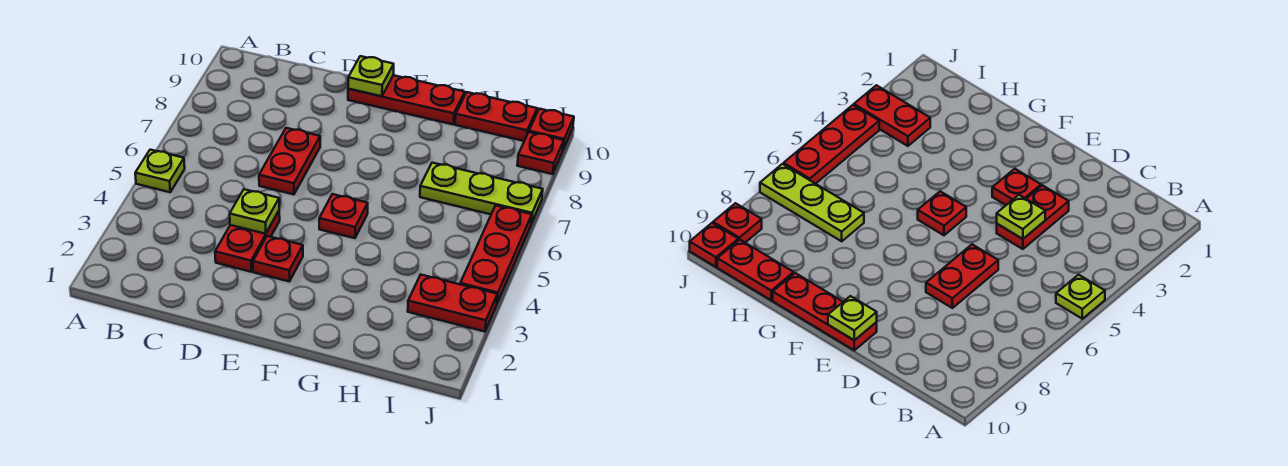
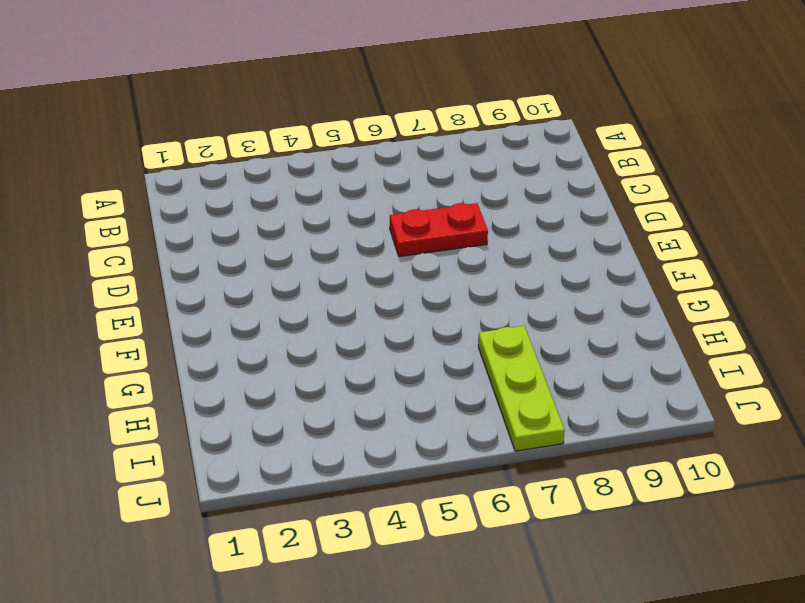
none -> lime plate A5 level 1
none -> red plate D3:D4 level 1
none -> red plate E3 level 1

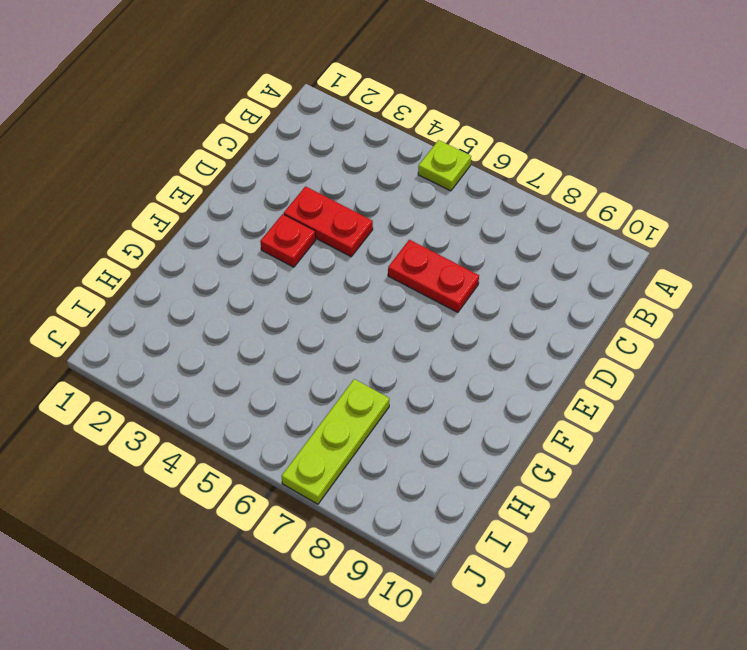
none -> red plate E10:G10 level 1
none -> red plate F5 level 1
none -> red plate H10:I10 level 1

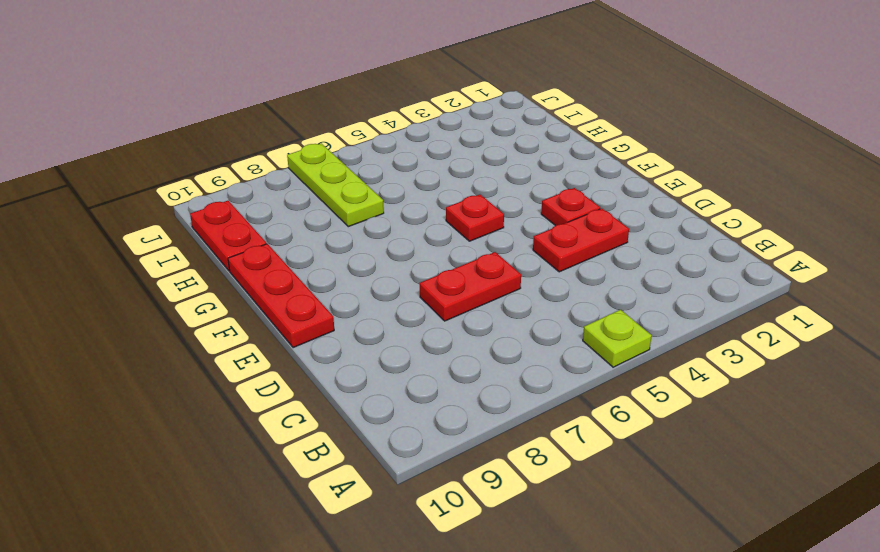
none -> red plate I3:J3 level 1
none -> red plate J4:J6 level 1
none -> red plate J9 level 1

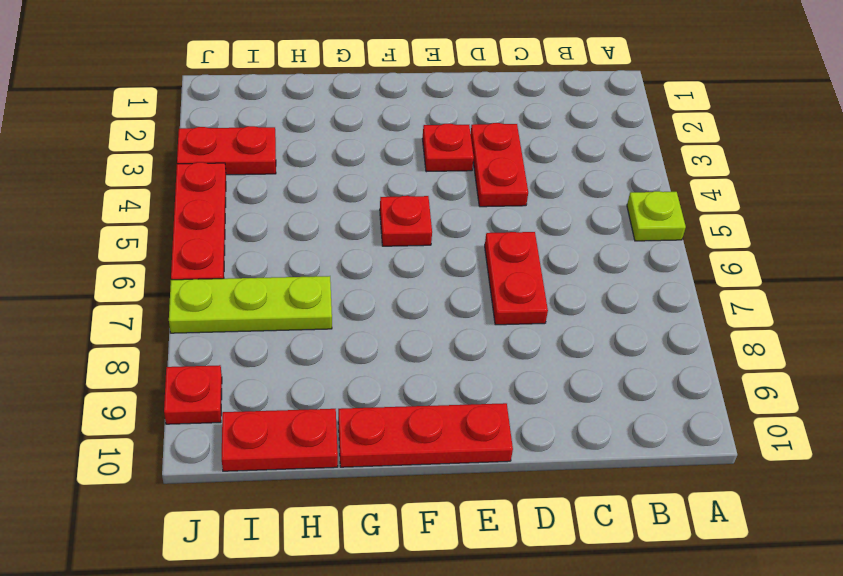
none -> red plate J10 level 1
none -> lime plate D4 level 2
none -> lime plate E10 level 2

